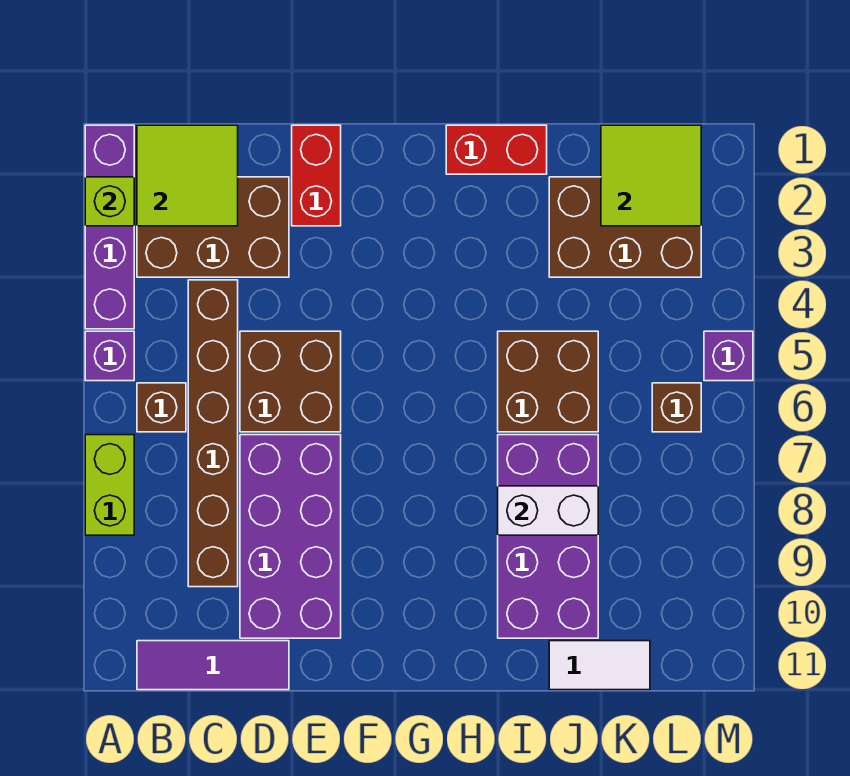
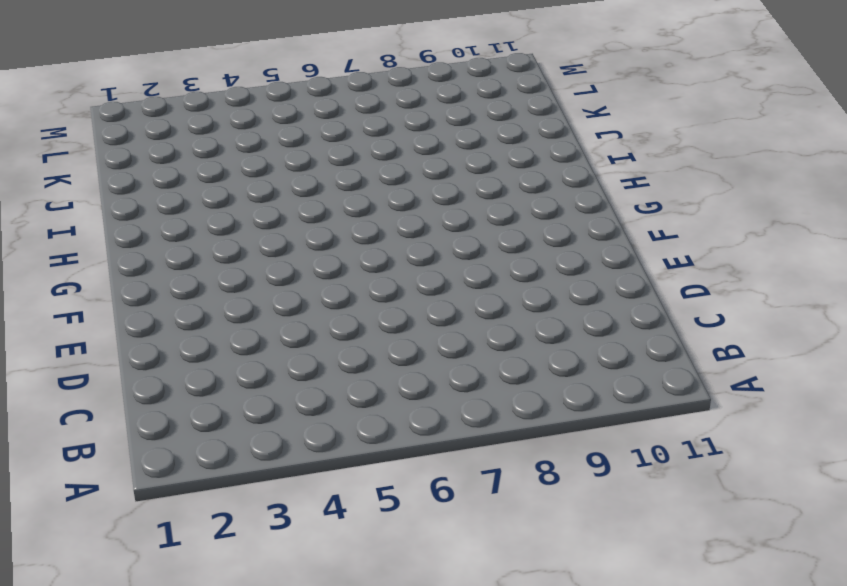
none -> purple brick A1:A4 level 1
none -> purple brick A5 level 1
none -> lime brick A7:A8 level 1

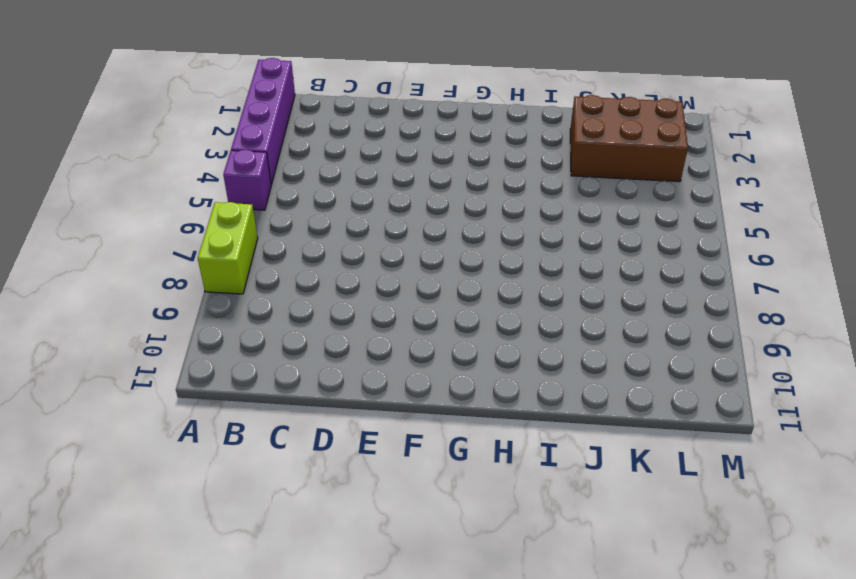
none -> brown brick B2:D3 level 1
none -> brown brick B6 level 1
none -> purple tile B11:D11 level 1

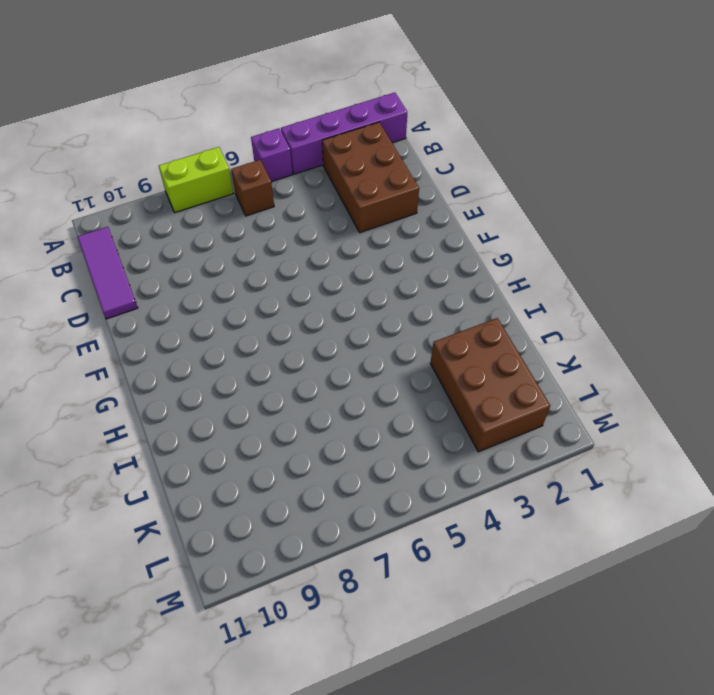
none -> brown brick C4:C9 level 1
none -> brown brick D5:E6 level 1
none -> purple brick D7:E10 level 1

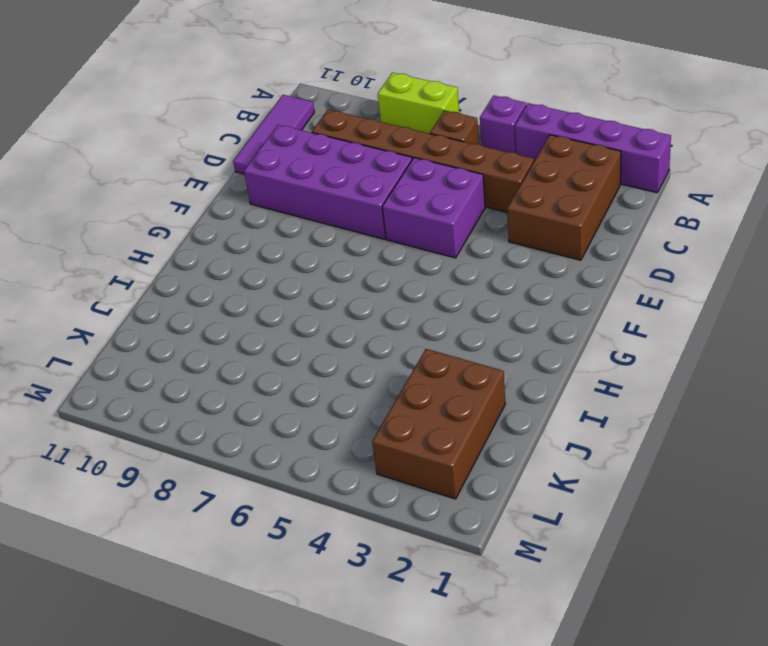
purple brick D5:E6 level 1 -> brown brick D5:E6 level 1
none -> red brick E1:E2 level 1
none -> red brick H1:I1 level 1
none -> brown brick I5:J6 level 1

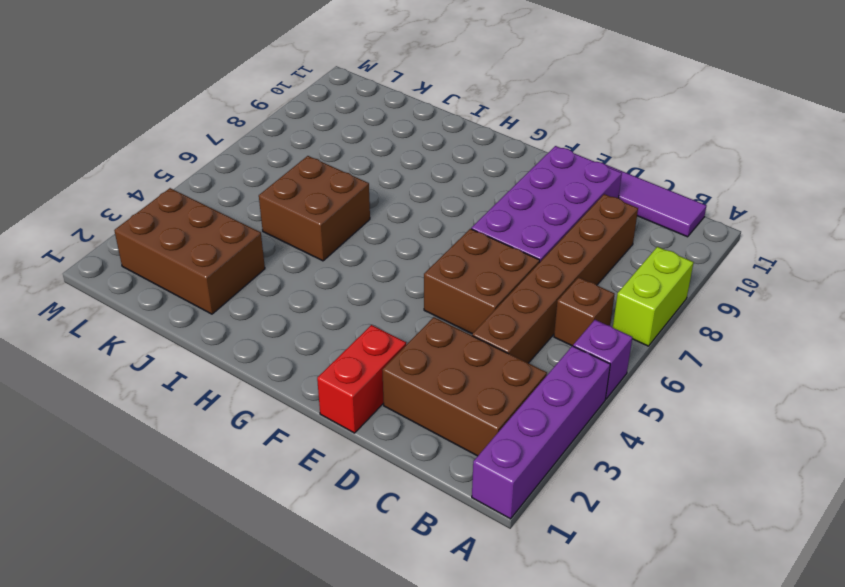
none -> red brick H1:I1 level 1
none -> purple brick I7:J10 level 1
none -> white tile J11:K11 level 1

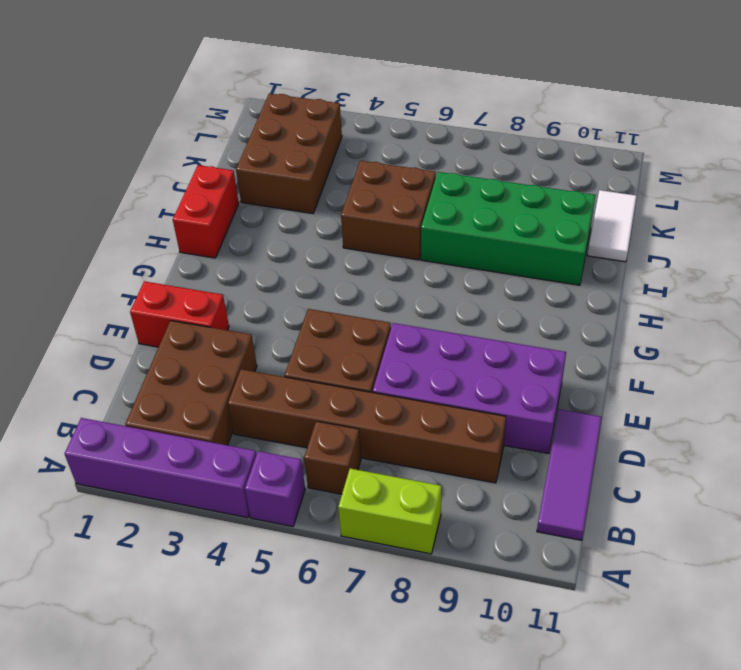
green brick I7:J10 level 1 -> purple brick I7:J10 level 1
none -> brown brick L6 level 1
none -> purple brick M5 level 1
none -> lime brick A2 level 2

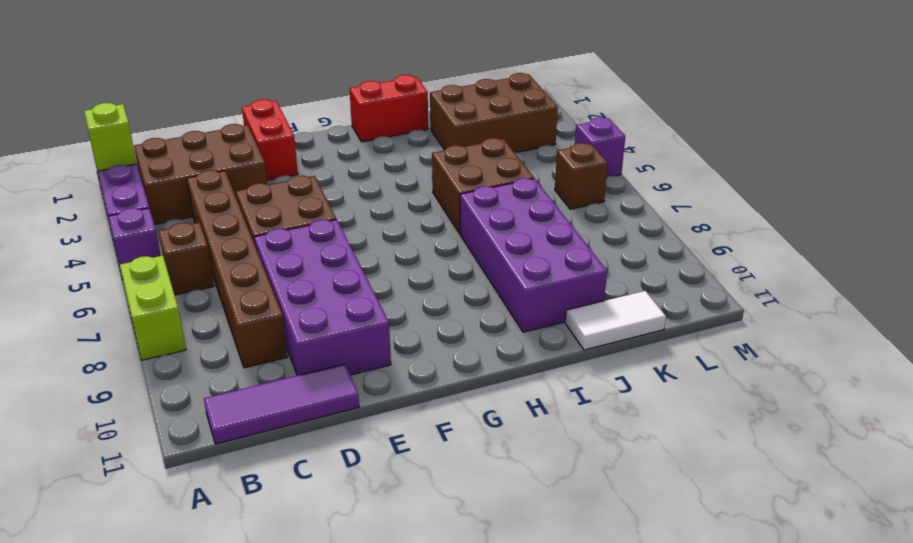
none -> lime tile B1:C2 level 2
none -> white brick I8:J8 level 2
none -> lime tile K1:L2 level 2

